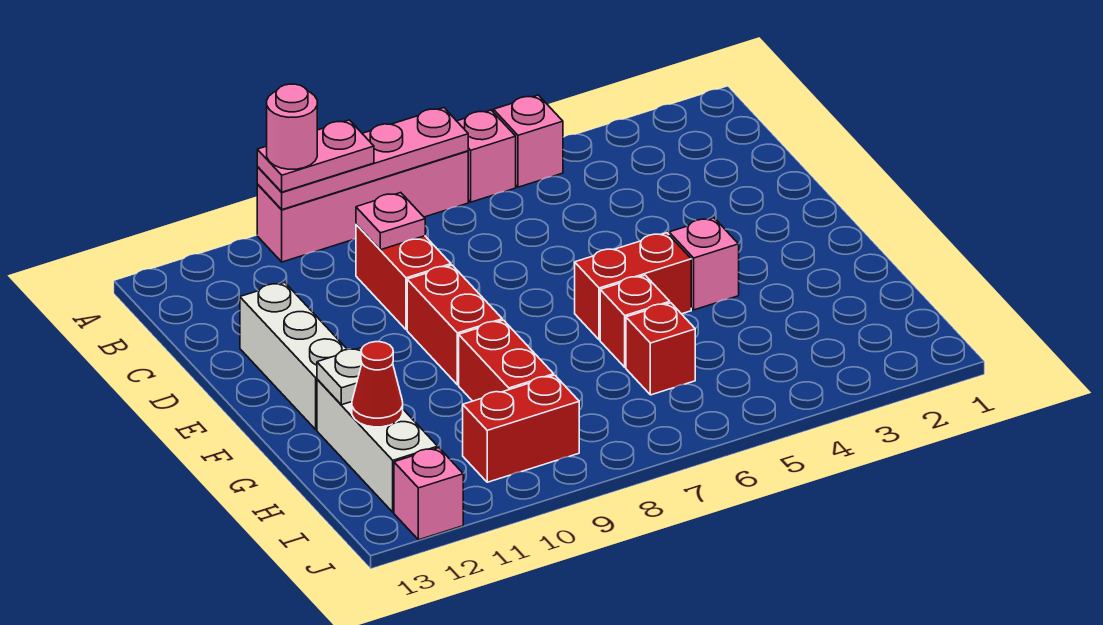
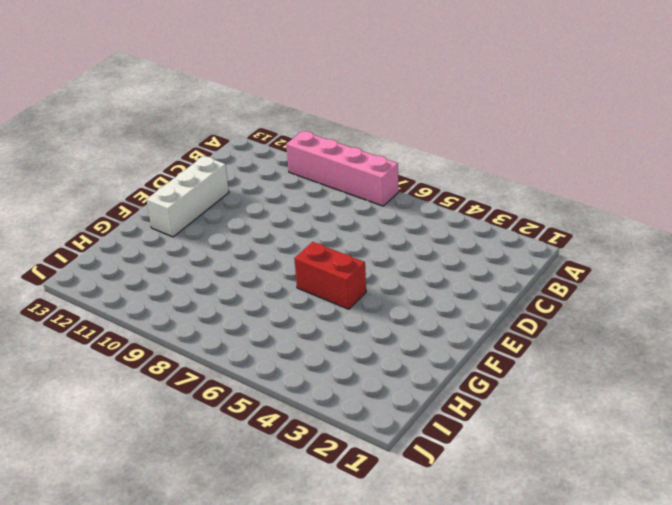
none -> pink brick A5 level 1
none -> pink brick A6 level 1
none -> red brick C9:D9 level 1

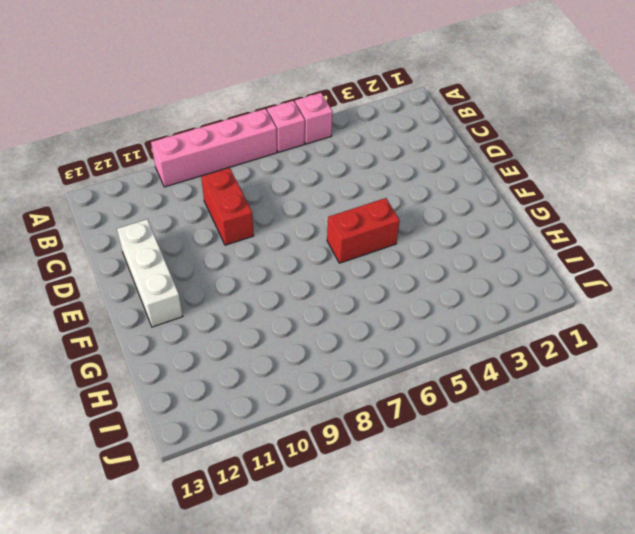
none -> red brick E9:F9 level 1
none -> pink brick F4 level 1
none -> red brick G6 level 1

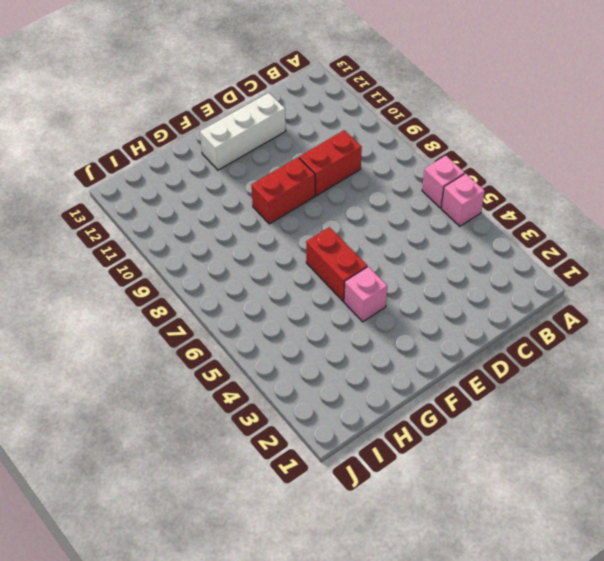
none -> pink brick A7:A10 level 1
none -> red brick G6 level 1
none -> red brick G9:H9 level 1

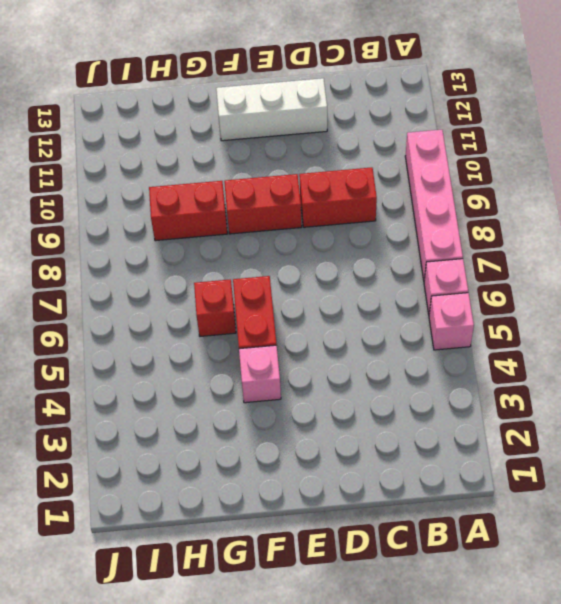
none -> white brick G12:I12 level 1
none -> red brick H6 level 1
none -> red brick I9:I10 level 1

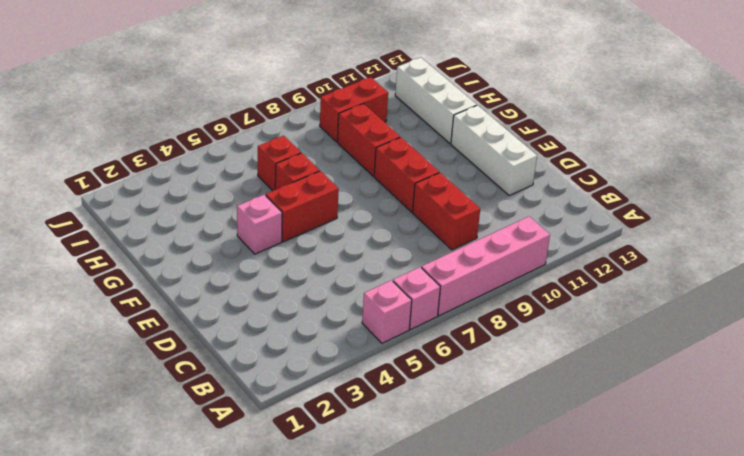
none -> pink brick J12 level 1
none -> pink plate A7:A10 level 2
none -> pink plate C9 level 2

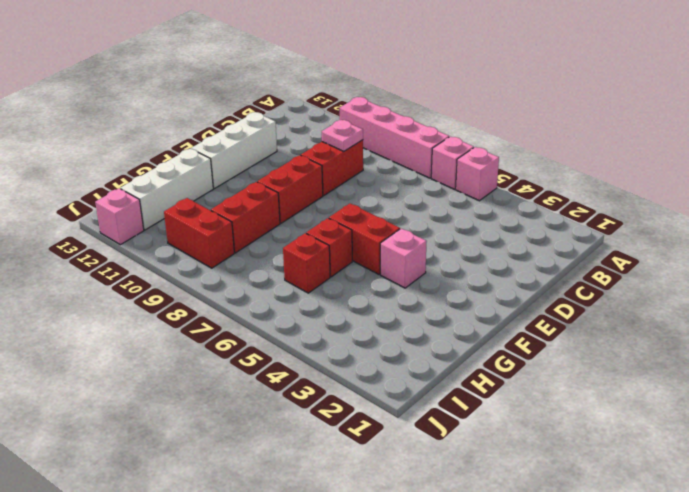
none -> pink plate A7:A10 level 2
none -> white plate G12 level 2
none -> red cone H12 level 2

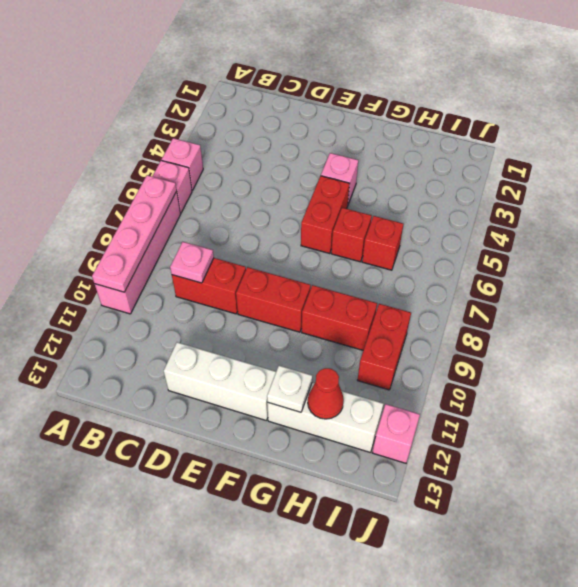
none -> pink plate A9:A10 level 3
none -> pink round brick A10 level 4

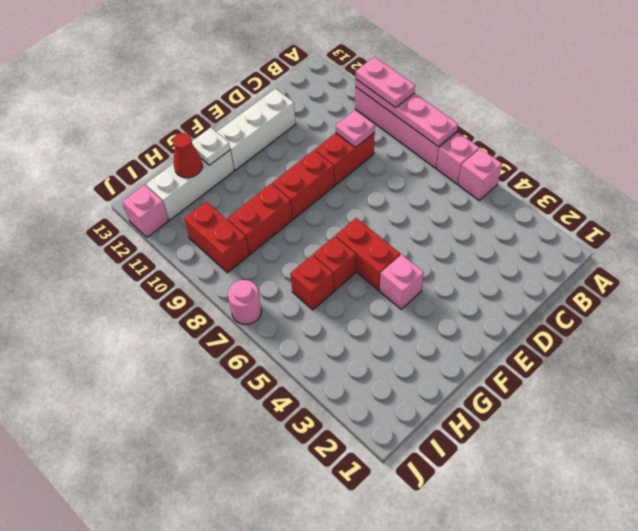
pink round brick J7 level 1 -> pink round brick A10 level 4

